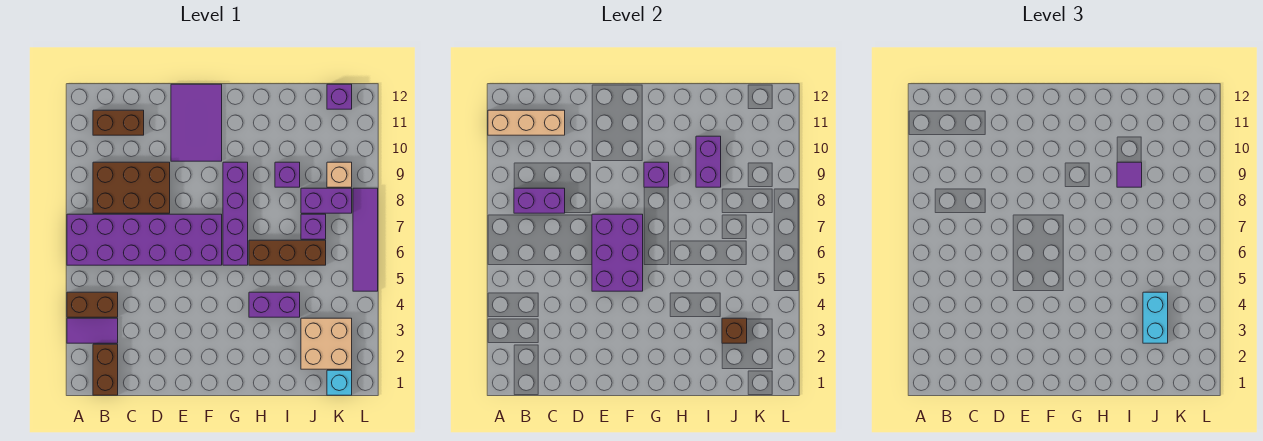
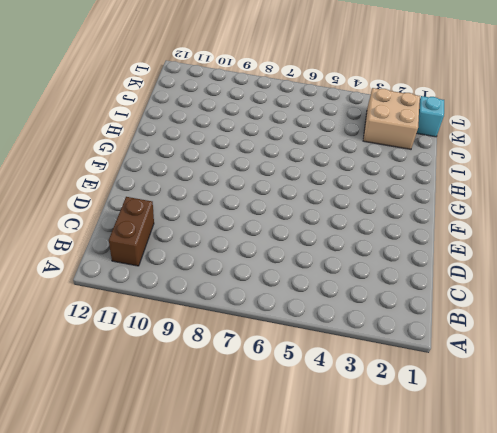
none -> purple tile A3:B3 level 1
none -> brown brick A4:B4 level 1
none -> purple brick A6:F7 level 1

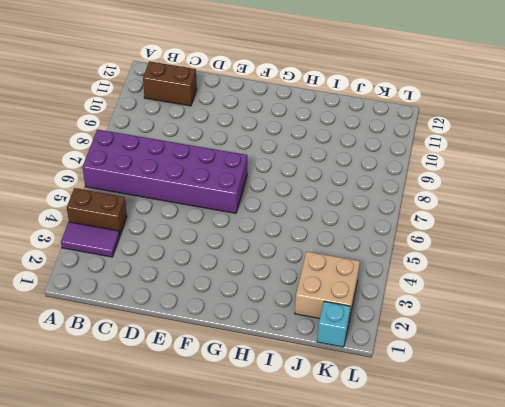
none -> brown brick B1:B2 level 1
none -> brown brick B8:D9 level 1
none -> purple tile E10:F12 level 1

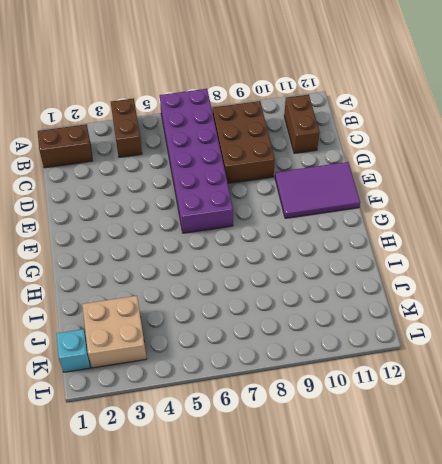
none -> purple tile A3:B3 level 1
none -> purple brick G6:G9 level 1
none -> purple brick H4:I4 level 1

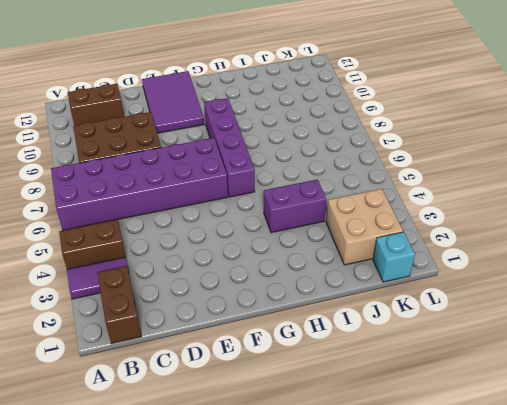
none -> brown brick H6:J6 level 1
none -> purple brick I9 level 1
none -> purple brick J7 level 1

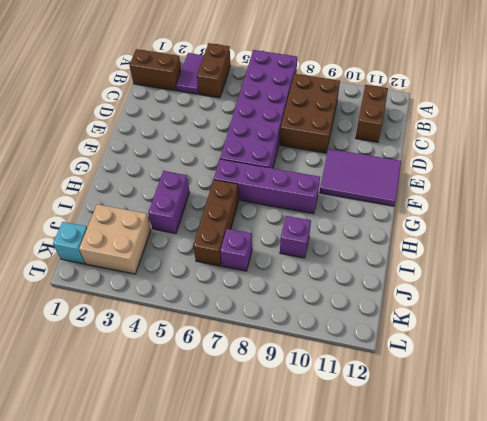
none -> purple brick J8:K8 level 1
none -> tan brick K9 level 1
none -> purple brick K12 level 1

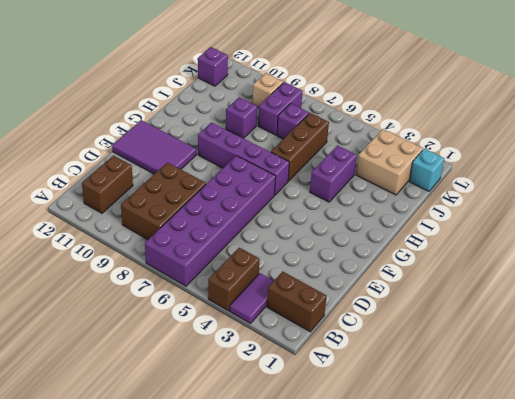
none -> purple tile L5:L8 level 1
none -> tan brick A11:C11 level 2
none -> purple brick B8:C8 level 2

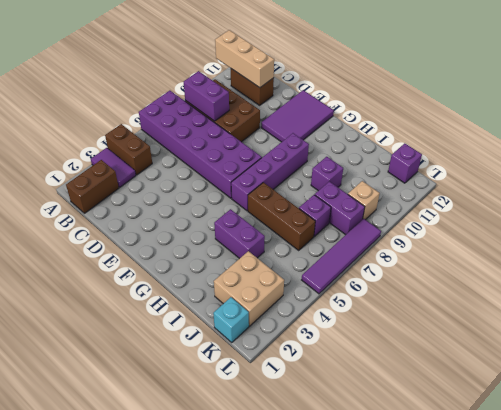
none -> purple brick E5:F7 level 2
none -> purple brick G9 level 2
none -> purple brick I9:I10 level 2

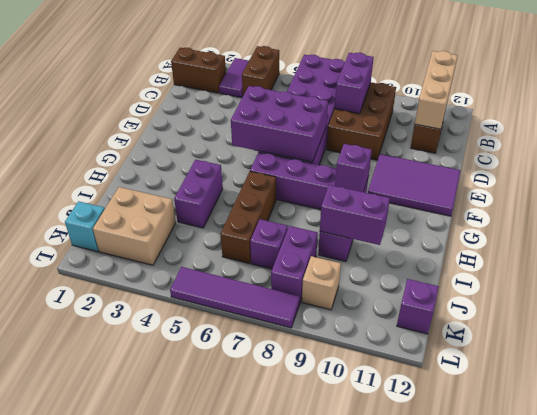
none -> brown brick J3 level 2
none -> purple tile I9 level 3
none -> cyan brick J3:J4 level 3

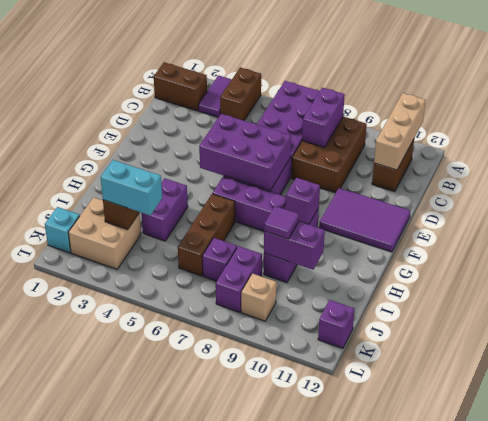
none -> purple tile L5:L8 level 1

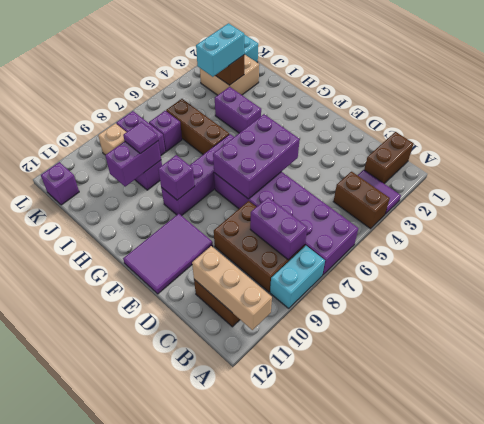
cyan brick A8:A9 level 1 -> none
none -> purple tile L5:L8 level 1

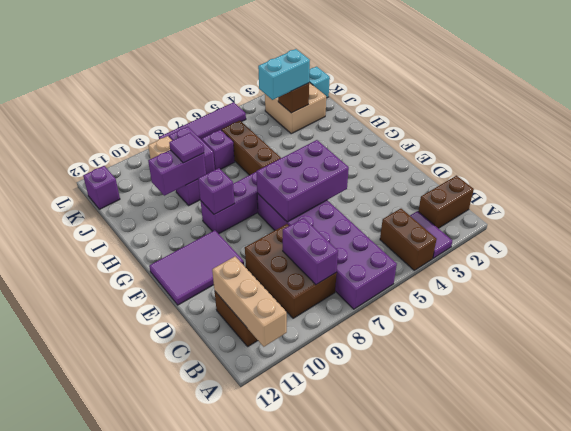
none -> purple brick H4:I4 level 1

